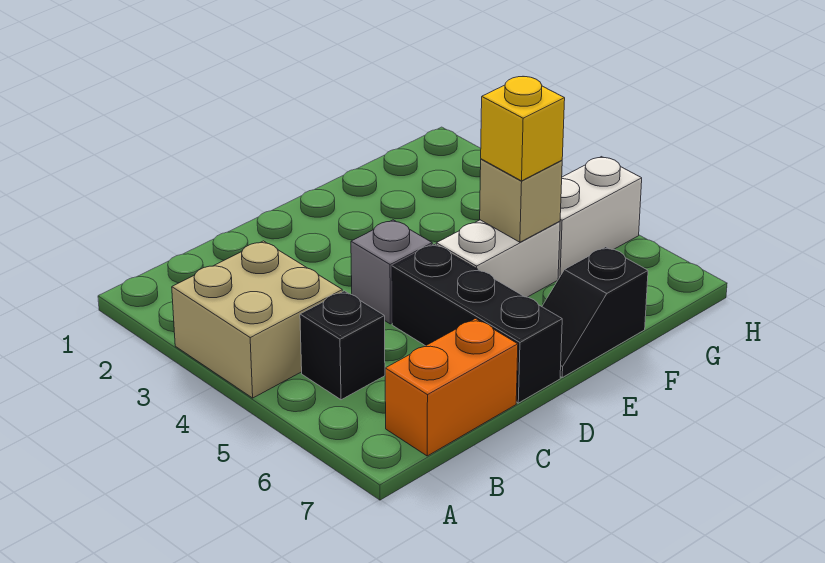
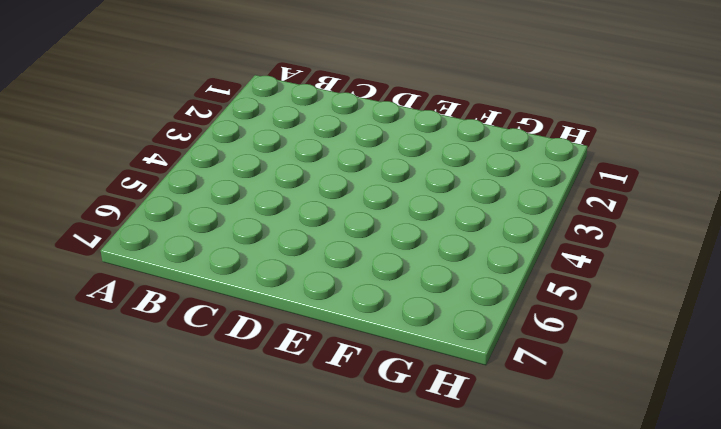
none -> tan brick A3:B4 level 1
none -> black brick B5 level 1

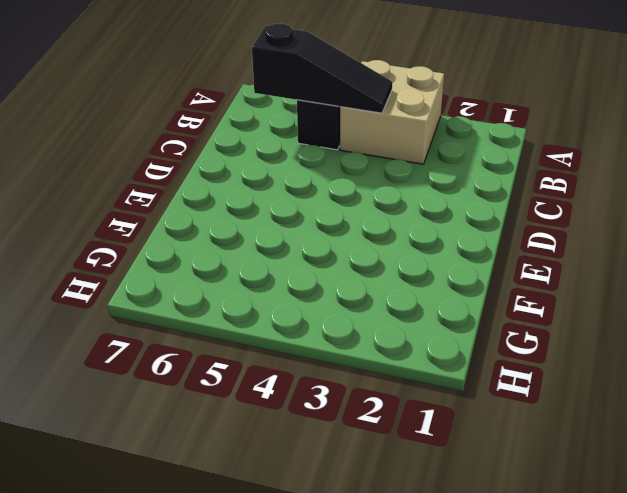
black slope B4:B6 level 2 top 6 -> none
none -> orange brick B7:C7 level 1
none -> grey brick D4 level 1

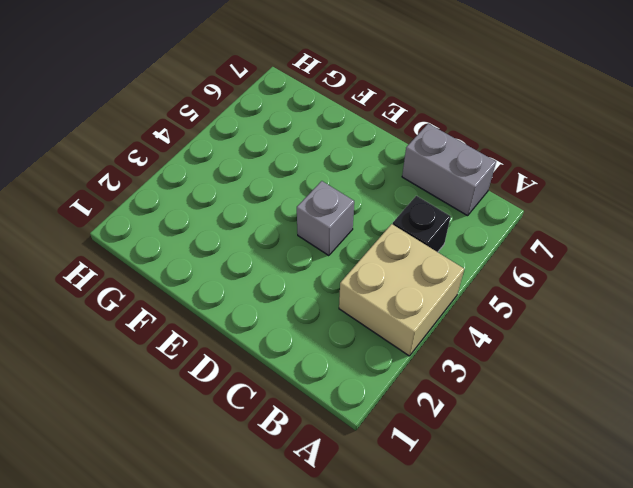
grey brick B7:C7 level 1 -> orange brick B7:C7 level 1
none -> black brick D5:D7 level 1
none -> white brick E5:F5 level 1

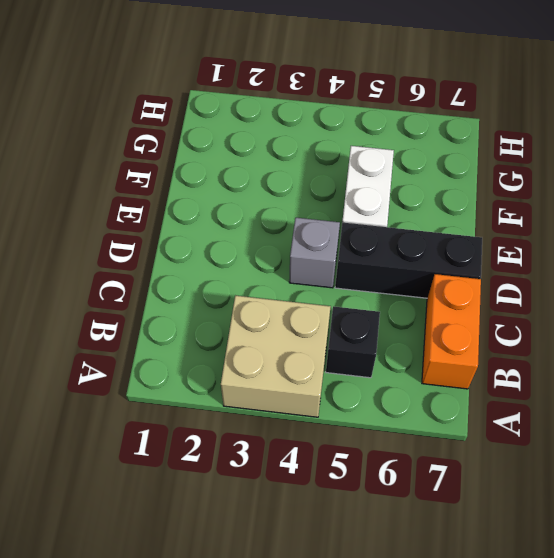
none -> black slope E7:F7 level 1 top F
none -> white brick G5:H5 level 1

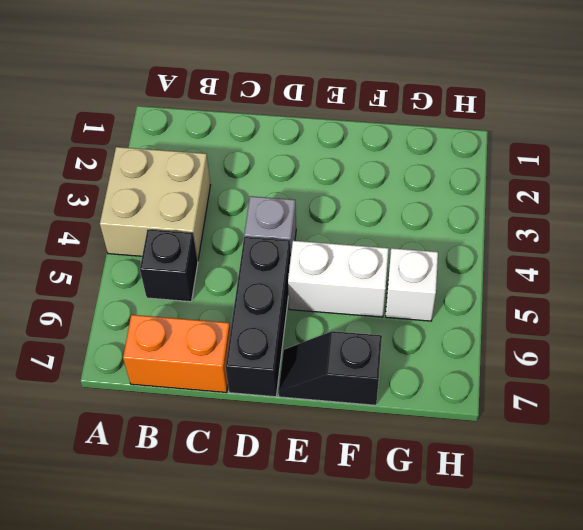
white brick G5 level 1 -> white brick G5:H5 level 1
none -> tan brick F5 level 2
none -> yellow brick F5 level 3

